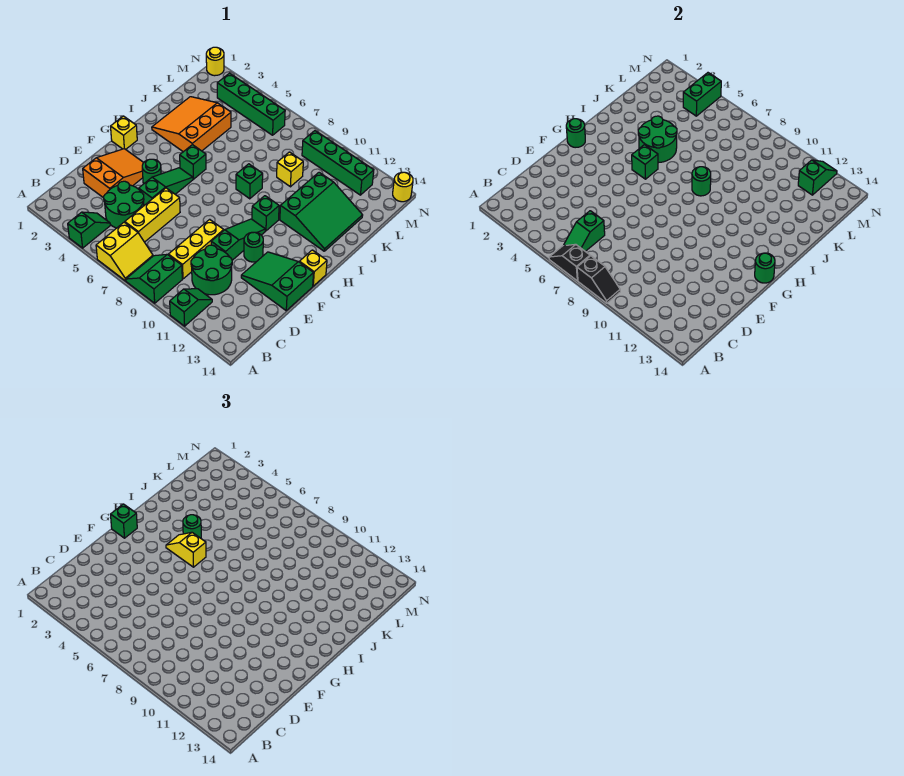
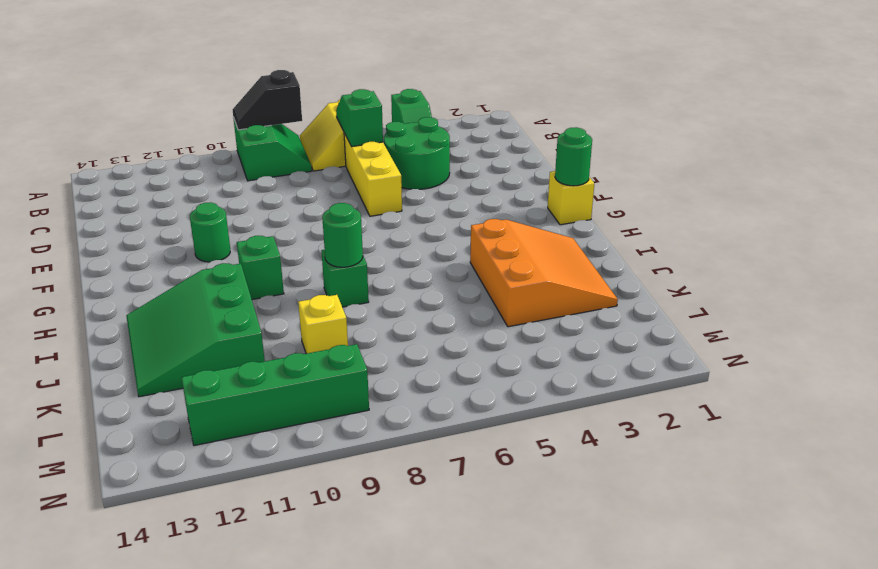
none -> green slope A11:B11 level 1 top A
none -> yellow brick C9:E9 level 1
none -> green round brick C10:D11 level 1
none -> orange slope D2:F3 level 1 top D

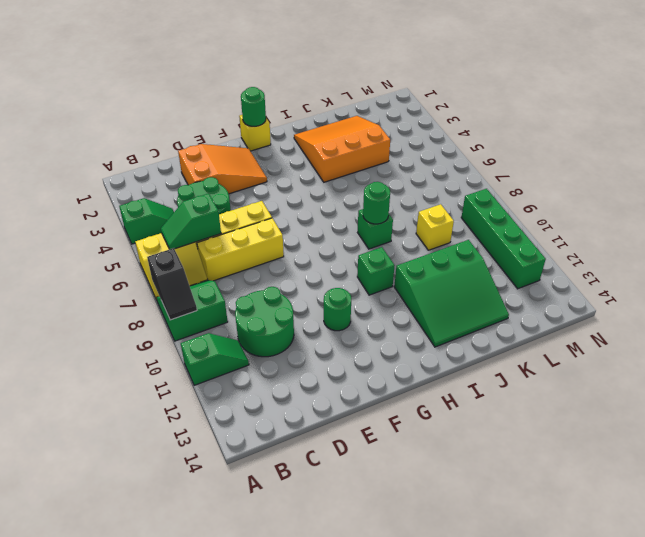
yellow brick C7:E7 level 1 -> yellow brick C9:E9 level 1
none -> green slope E5:G5 level 1 top E
none -> green slope E10:G10 level 1 top E
none -> green slope E12:F14 level 1 top 14
none -> green round brick F4 level 1

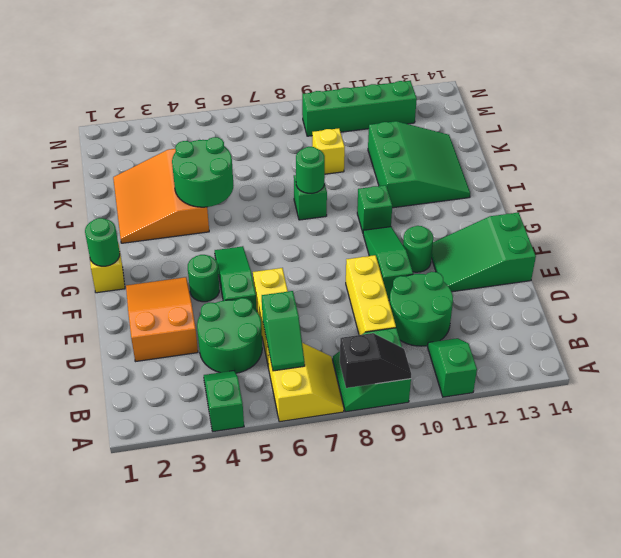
none -> yellow brick G14 level 1
none -> green brick H5 level 1
none -> green brick M3:M6 level 1
none -> yellow round brick N1 level 1

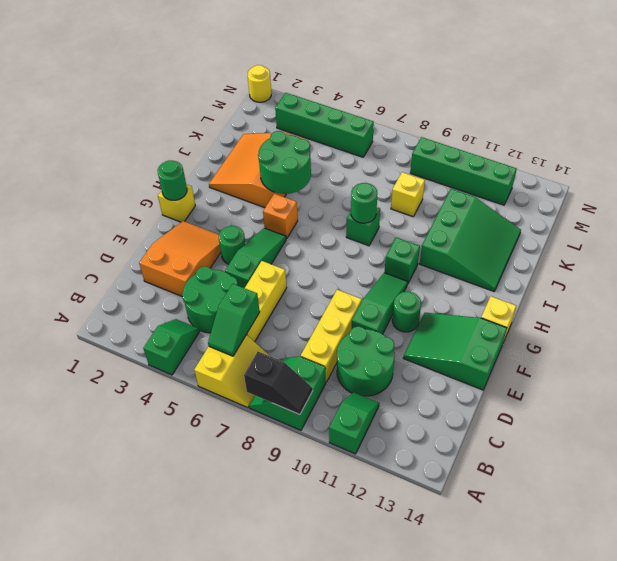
orange brick H5 level 1 -> green brick H5 level 1
none -> yellow round brick N14 level 1
none -> black slope A6:A7 level 2 top 7
none -> green round brick G14 level 2
none -> green brick H5 level 2

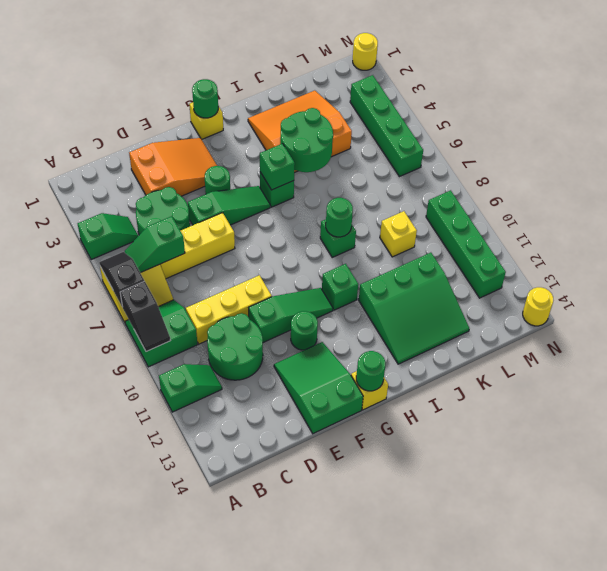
none -> green brick M4:N4 level 2
none -> green slope M12:N12 level 2 top M
none -> green brick G1 level 3
none -> yellow slope H4:H5 level 3 top 5

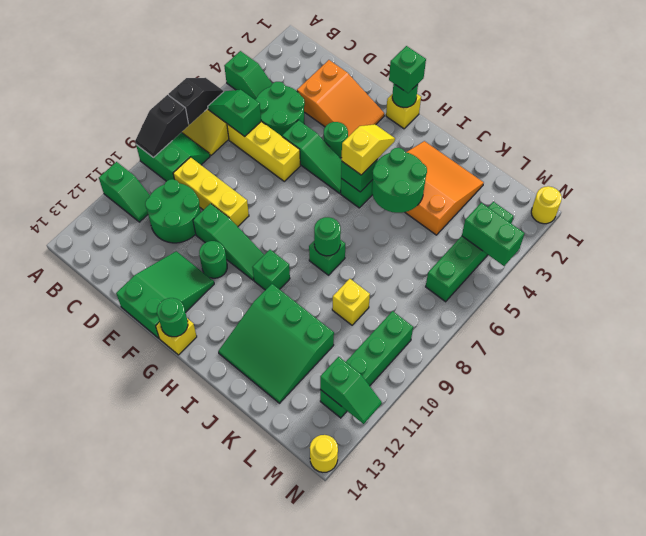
none -> green round brick I4 level 3

